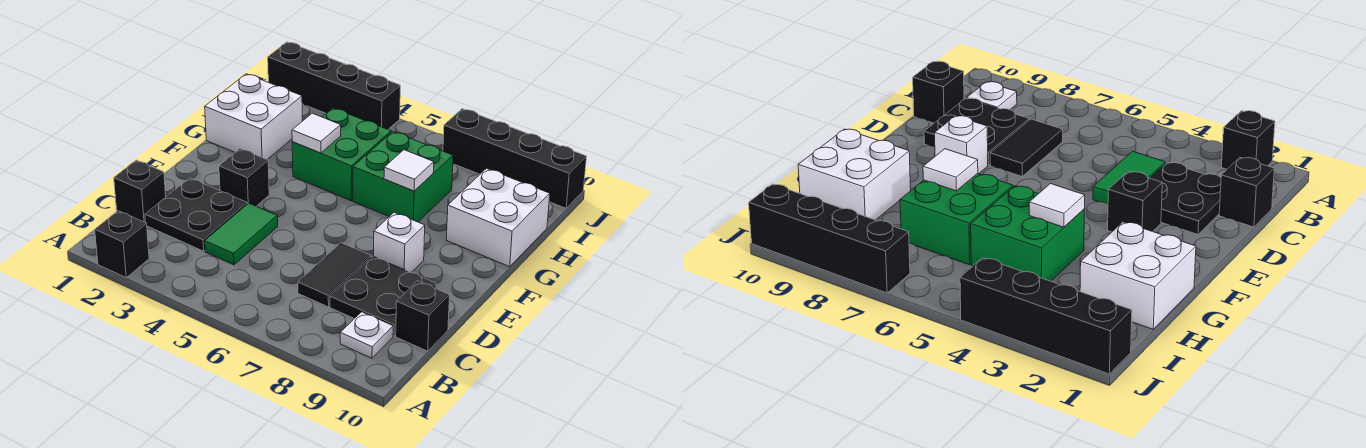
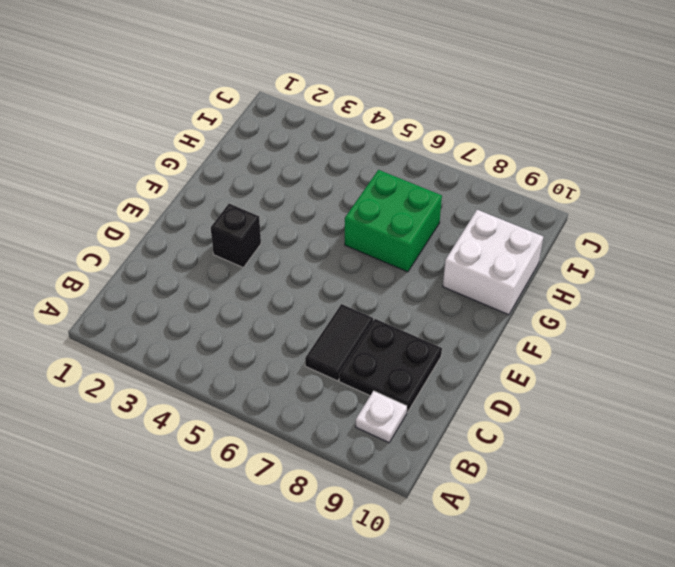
none -> black brick A2 level 1
none -> black brick C1 level 1
none -> black plate C2:D3 level 1

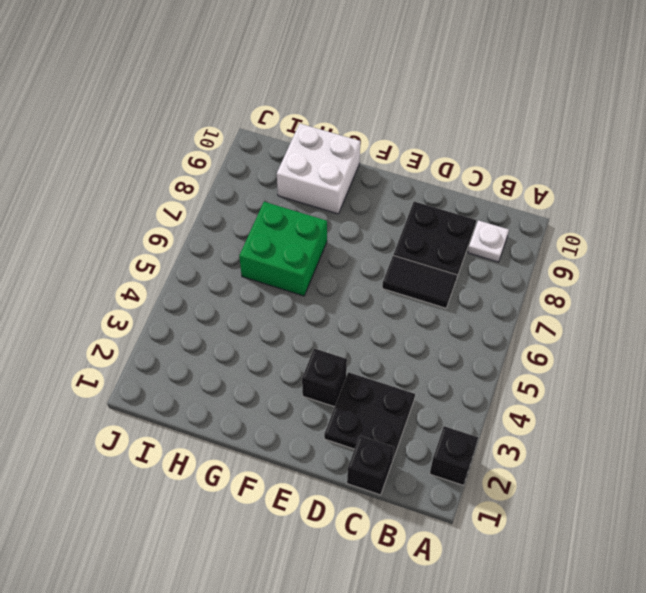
none -> green tile C4:D4 level 1
none -> black brick C10 level 1
none -> white brick E8 level 1

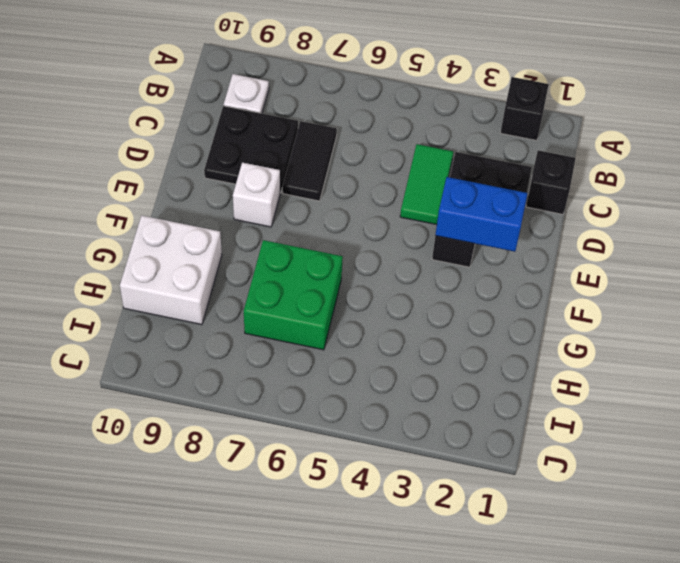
blue brick E2:E3 level 2 -> none
none -> black brick C10 level 1
none -> white brick G1:H2 level 1
none -> green brick G4:H5 level 1

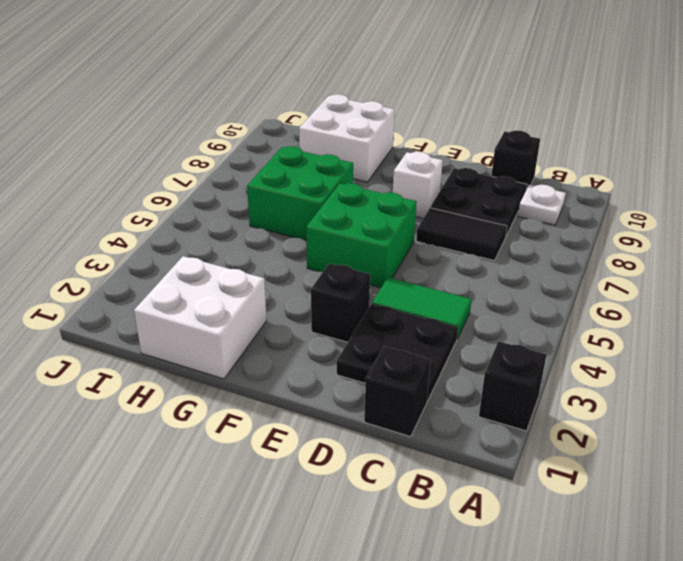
green brick E5:F6 level 1 -> green brick G4:H5 level 1
none -> black brick J1:J4 level 1
none -> black brick J7:J10 level 1
none -> white tile G4 level 2

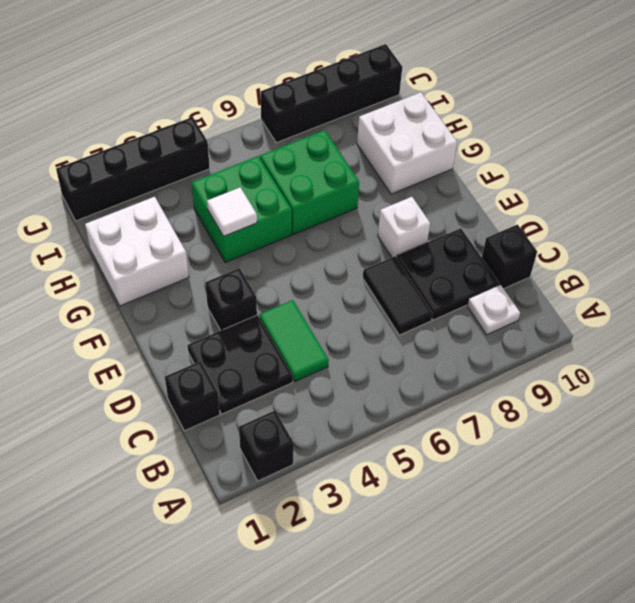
none -> white tile G7 level 2

